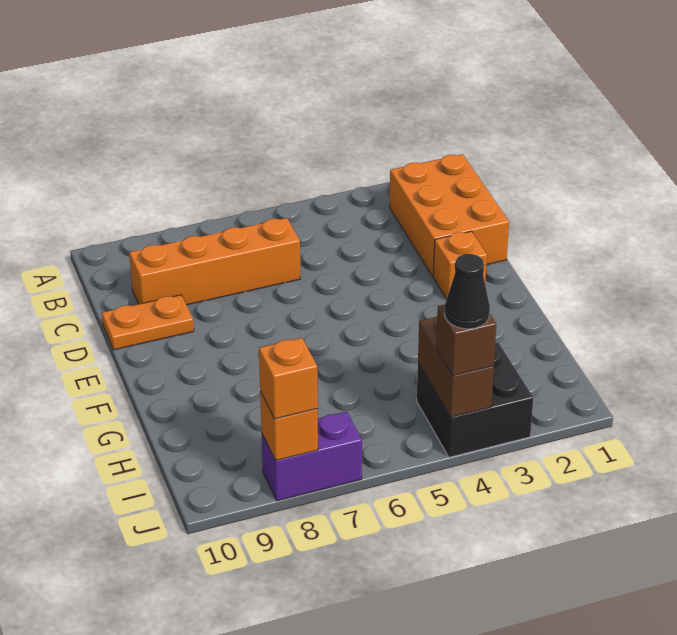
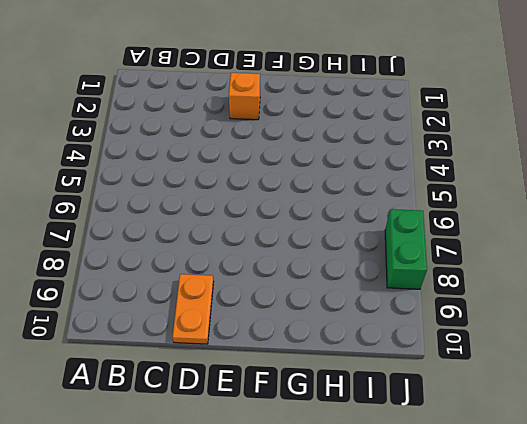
green brick J7:J8 level 1 -> purple brick J7:J8 level 1
none -> orange brick B1:D2 level 1
none -> orange brick C6:C9 level 1

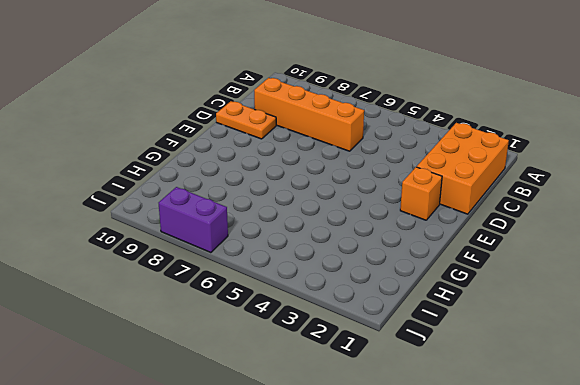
none -> black brick I3:J4 level 1
none -> brown brick I4:J4 level 2

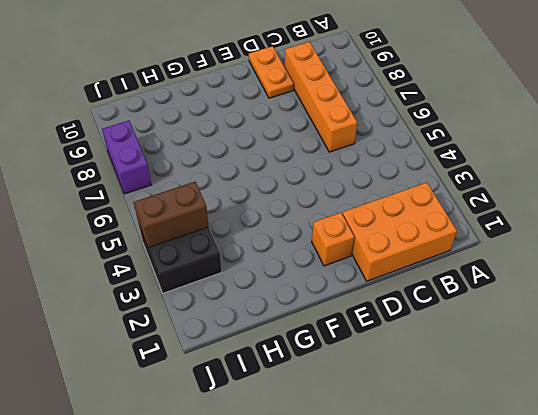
none -> orange brick J8 level 2
none -> brown brick J4 level 3

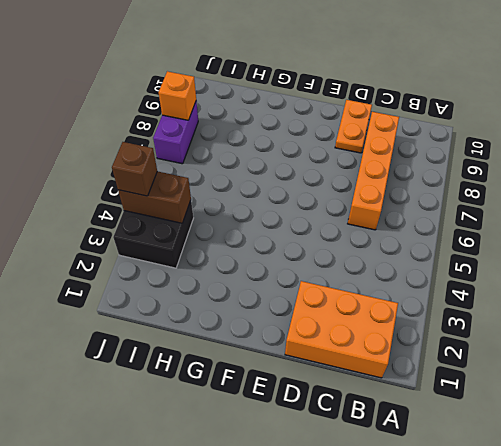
none -> orange brick E2 level 1
none -> orange brick J8 level 3

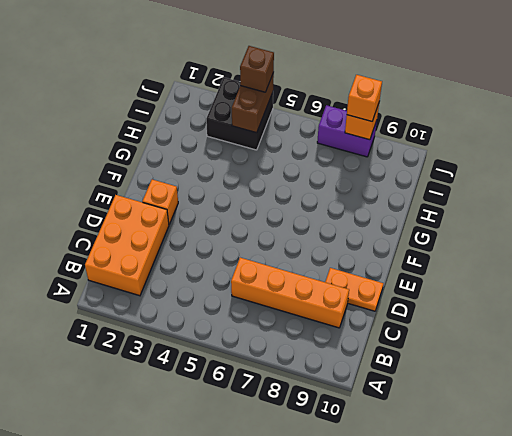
none -> black cone J4 level 4

